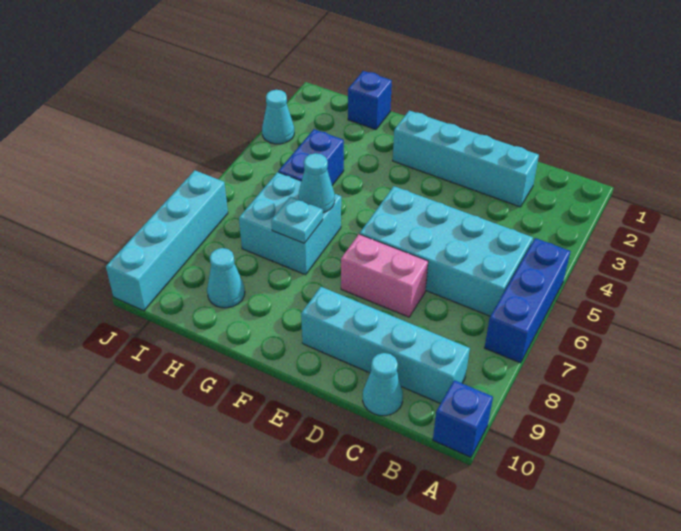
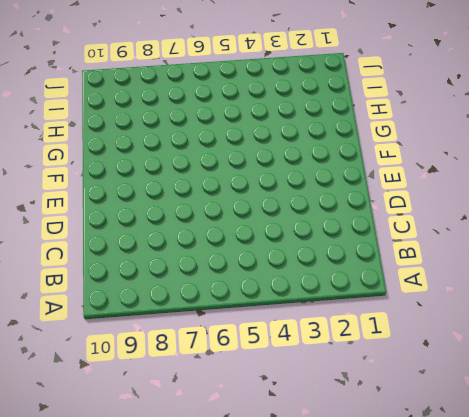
none -> blue brick A5:A7 level 1
none -> blue brick A10 level 1
none -> cyan brick B5:E6 level 1

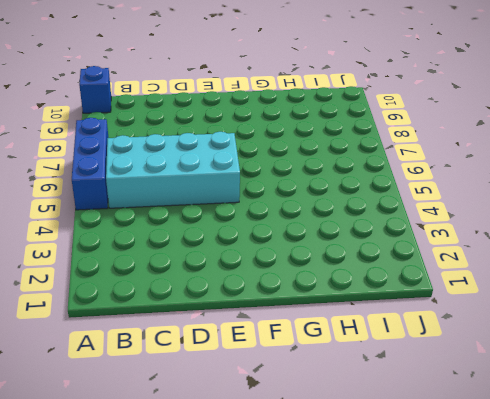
none -> cyan brick B9:E9 level 1
none -> cyan brick C2:F2 level 1
none -> cyan cone C10 level 1

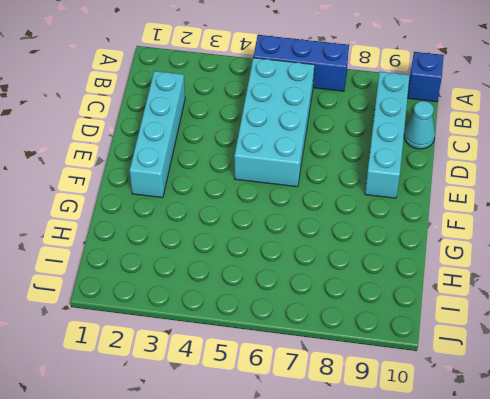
none -> pink brick D7:E7 level 1
none -> cyan brick G6:H7 level 1
none -> blue brick H1 level 1

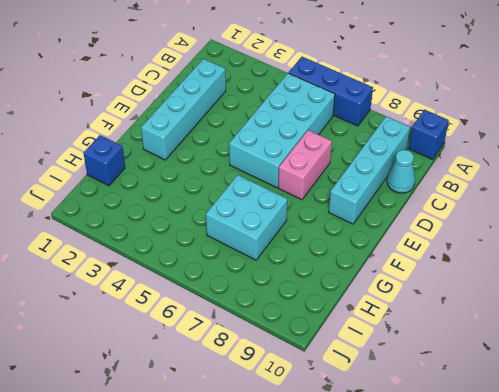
none -> blue brick H4:H5 level 1
none -> cyan cone H9 level 1
none -> cyan cone J3 level 1

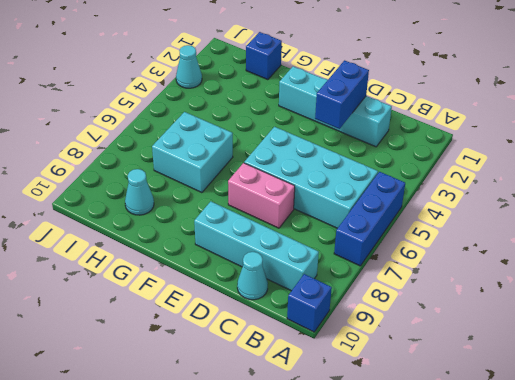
blue brick D2:D3 level 2 -> blue brick H4:H5 level 1
none -> cyan brick J7:J10 level 1
none -> cyan cone G6 level 2
none -> cyan plate G7 level 2

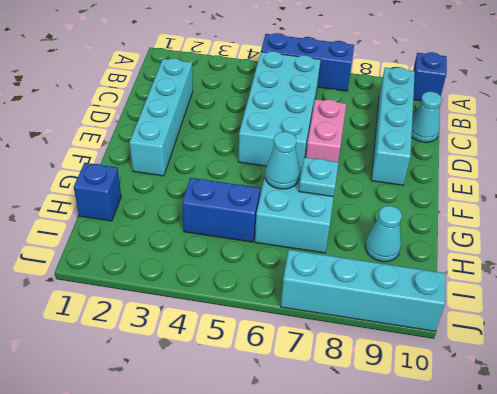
none -> cyan cone J3 level 1

